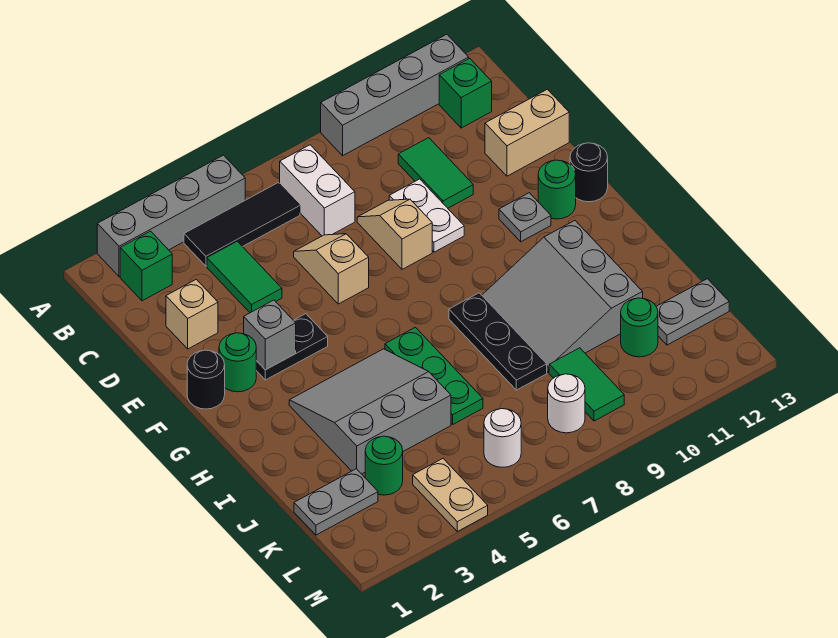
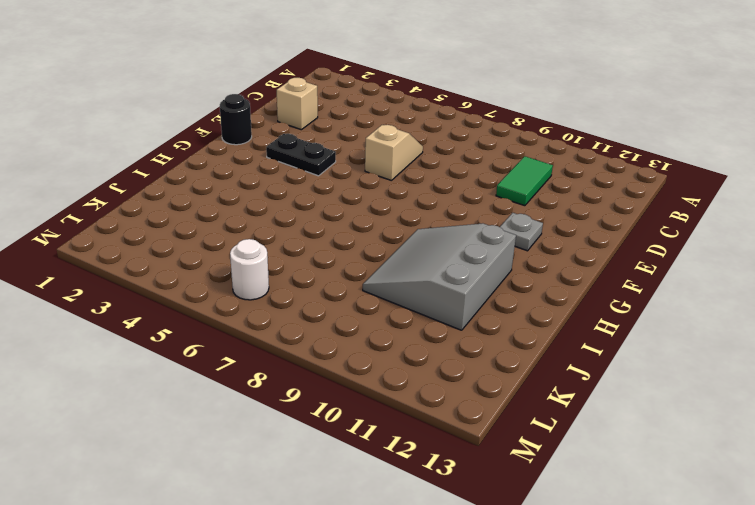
none -> grey brick A2:A5 level 1
none -> grey brick A9:A12 level 1
none -> green brick B2 level 1
none -> black tile B4:B6 level 1

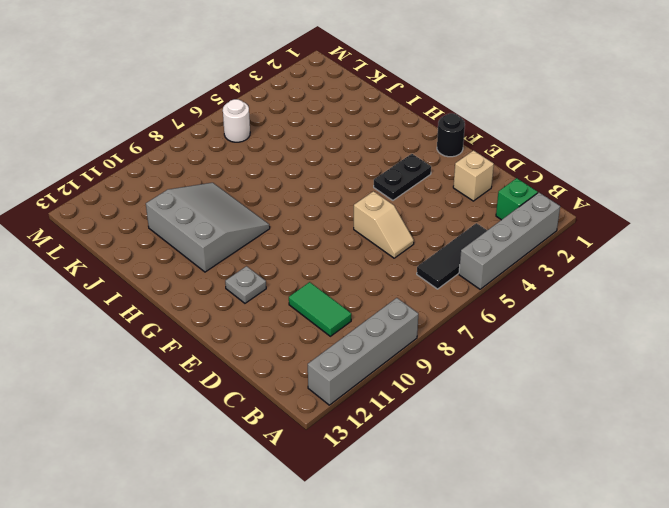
none -> white brick B7:C7 level 1
none -> green brick B12 level 1
none -> green tile C4:D4 level 1
none -> tan slope D8:E8 level 1 top E

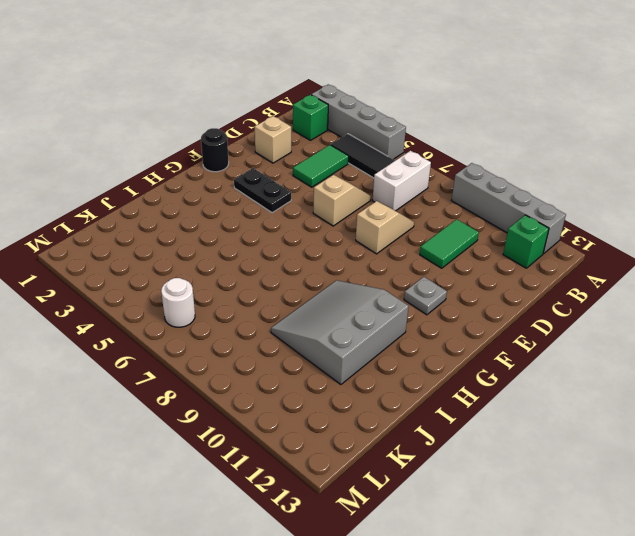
none -> white plate D9:E9 level 1
none -> tan brick D12:D13 level 1
none -> green round brick F2 level 1
none -> green round brick F12 level 1

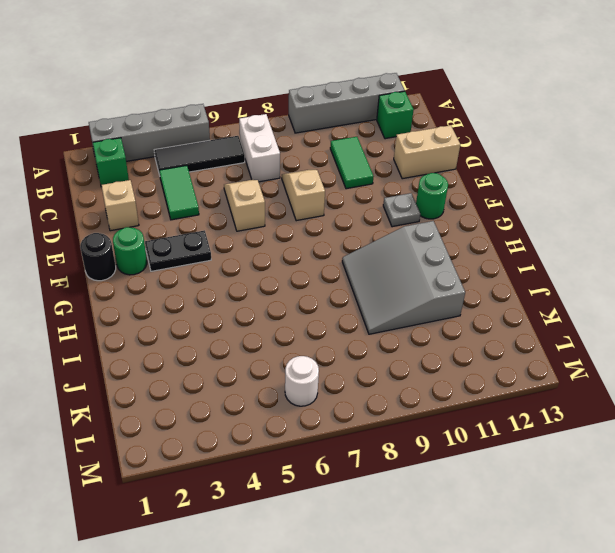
none -> white plate D9:E9 level 1
none -> black round brick F13 level 1
none -> grey slope H3:J5 level 1 top J
none -> green plate H6:J6 level 1

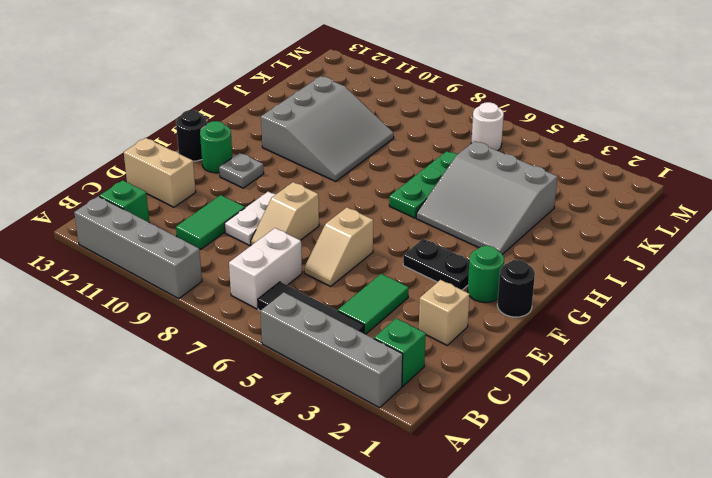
none -> black plate H8:J8 level 1
none -> grey plate K1:K2 level 1
none -> green round brick K3 level 1
none -> green tile K9:L9 level 1

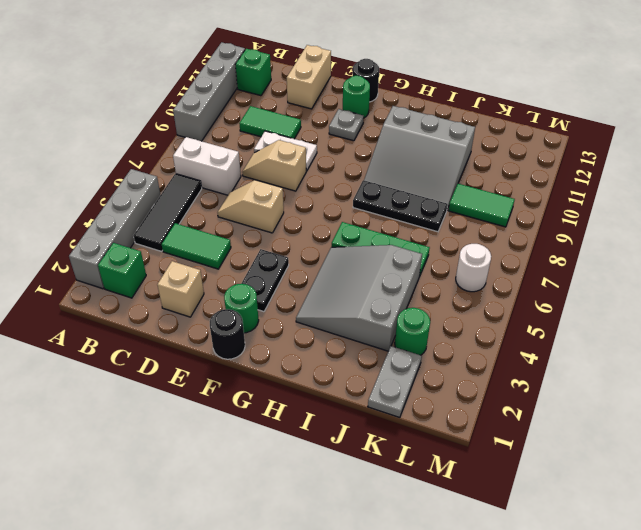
none -> green round brick K11 level 1
none -> grey plate K12:K13 level 1
none -> tan plate L4:M4 level 1
none -> white round brick L8 level 1

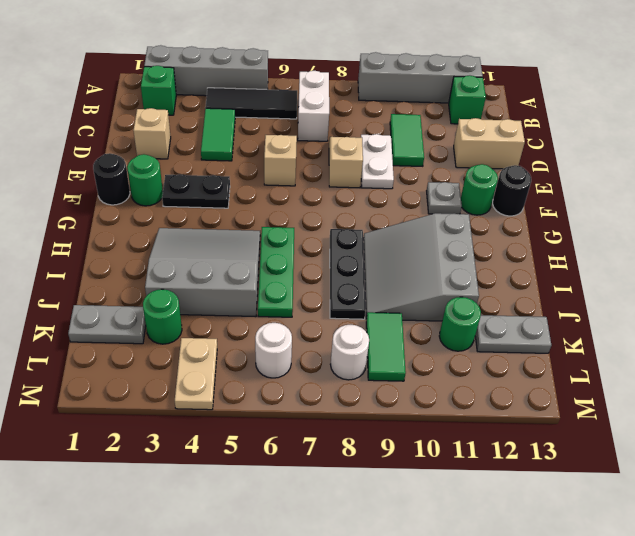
none -> grey brick F3 level 2

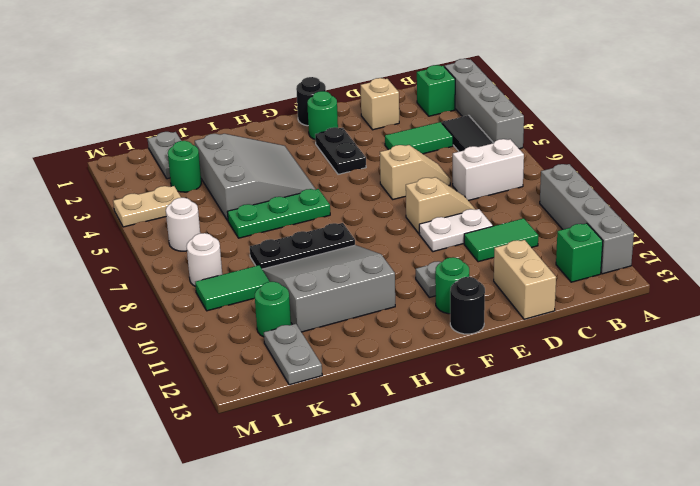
none -> grey brick F3 level 2

